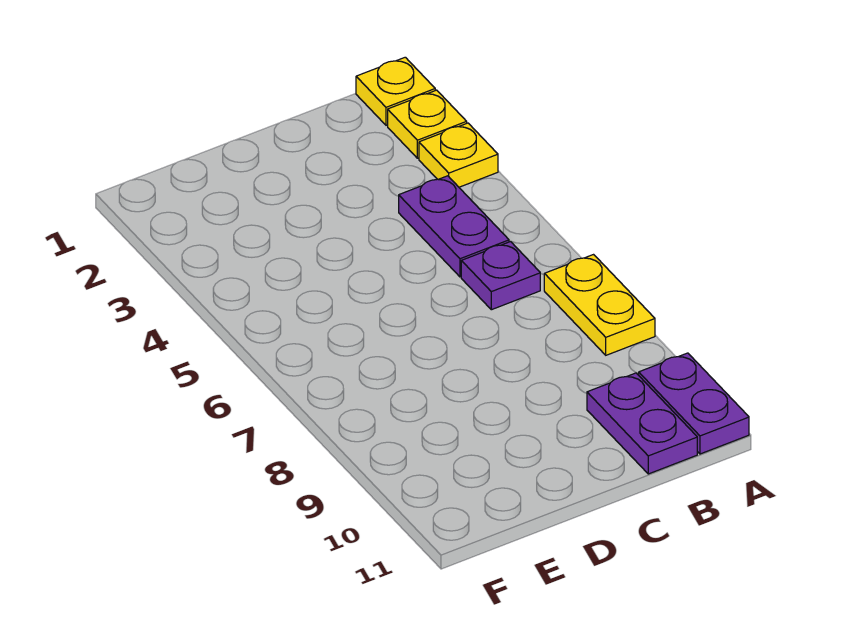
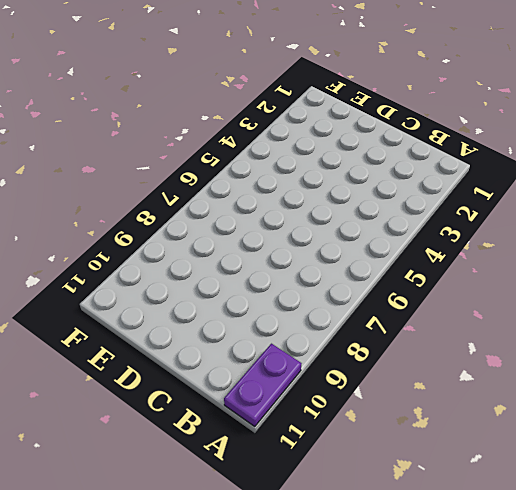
none -> yellow plate A1 level 1
none -> yellow plate A2 level 1

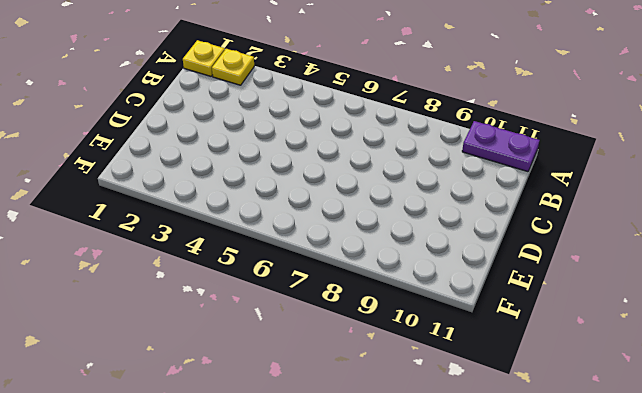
none -> yellow plate A3 level 1
none -> yellow plate A7:A8 level 1

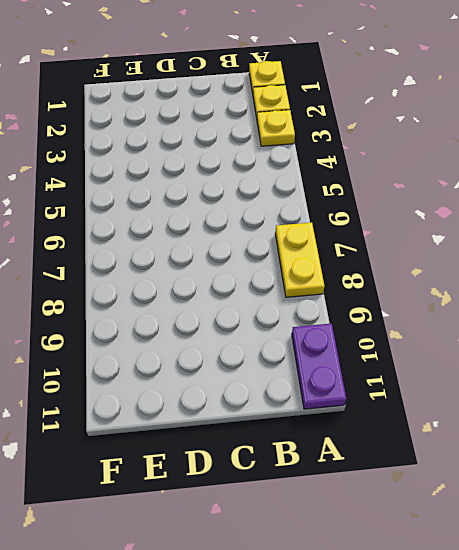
none -> purple plate B4:B5 level 1
none -> purple plate B6 level 1

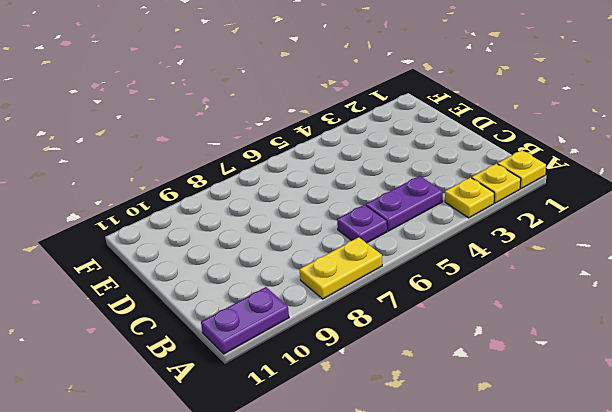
none -> purple plate B10:B11 level 1

